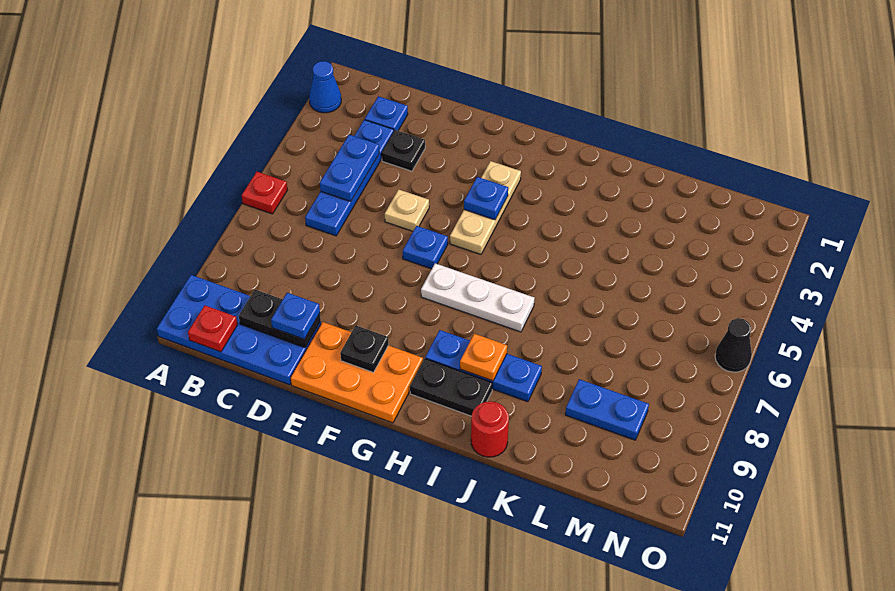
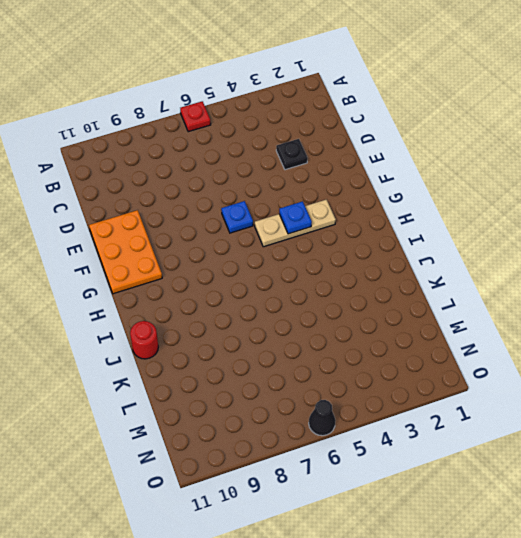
none -> blue cone A2 level 1
none -> blue plate A10:D11 level 1
none -> blue plate C2 level 1

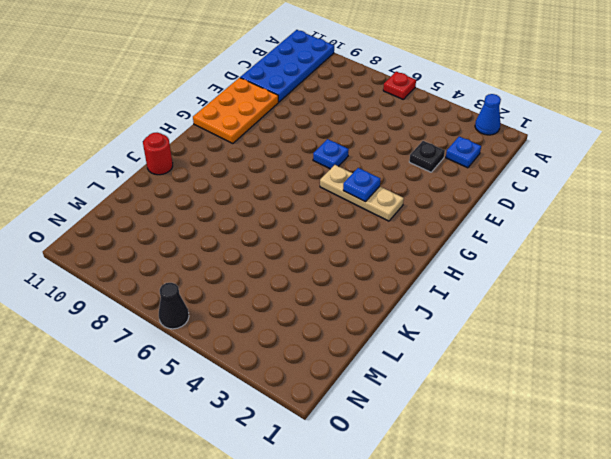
none -> blue plate C3:C6 level 1
none -> tan plate E5 level 1
none -> white plate G7:I7 level 1

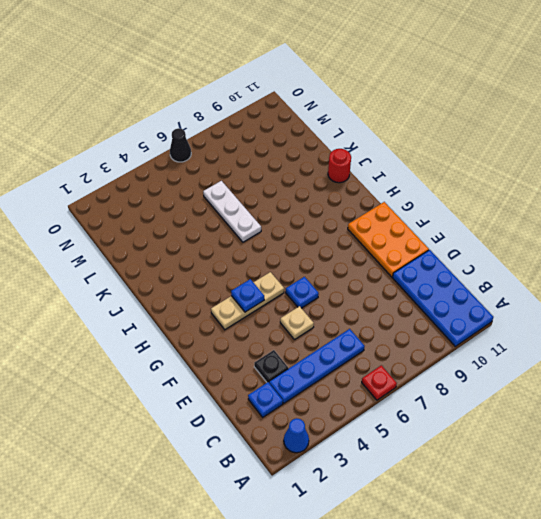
white plate J6:L6 level 1 -> white plate G7:I7 level 1
none -> blue plate H9:J9 level 1
none -> black plate H10:I10 level 1
none -> blue plate L9:M9 level 1

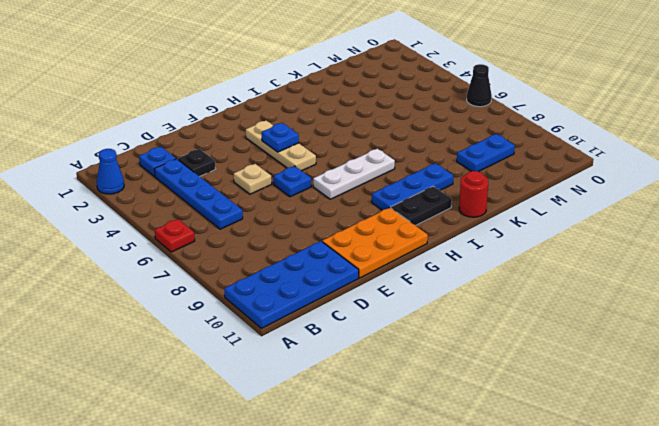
none -> red plate B11 level 2
none -> blue plate C4:C5 level 2
none -> black plate C10:D10 level 2

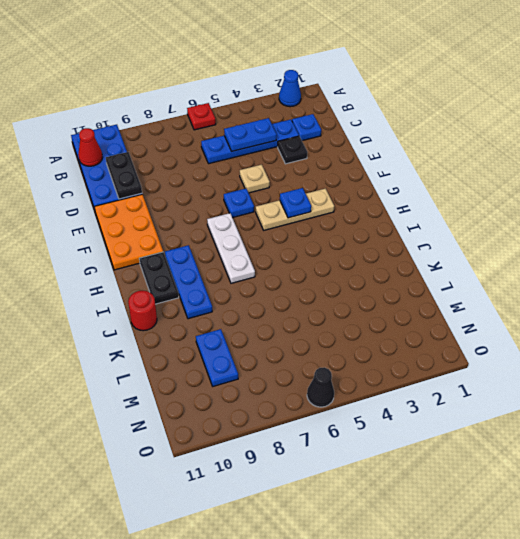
red cone B11 level 2 -> red plate B11 level 2
none -> black plate F10 level 2
none -> orange plate I9 level 2
none -> blue plate D10 level 3

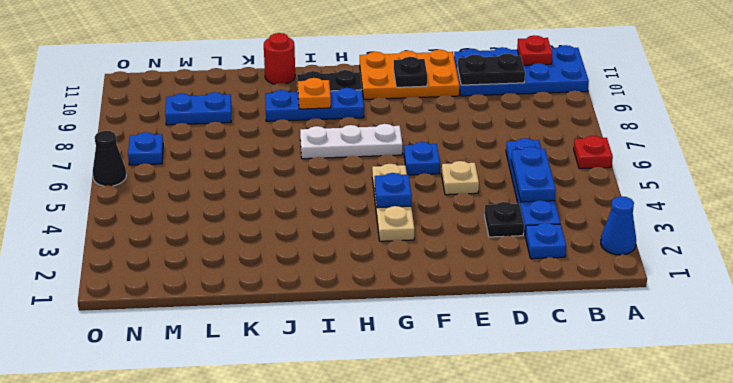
blue plate N7 level 1 -> blue plate D10 level 3

